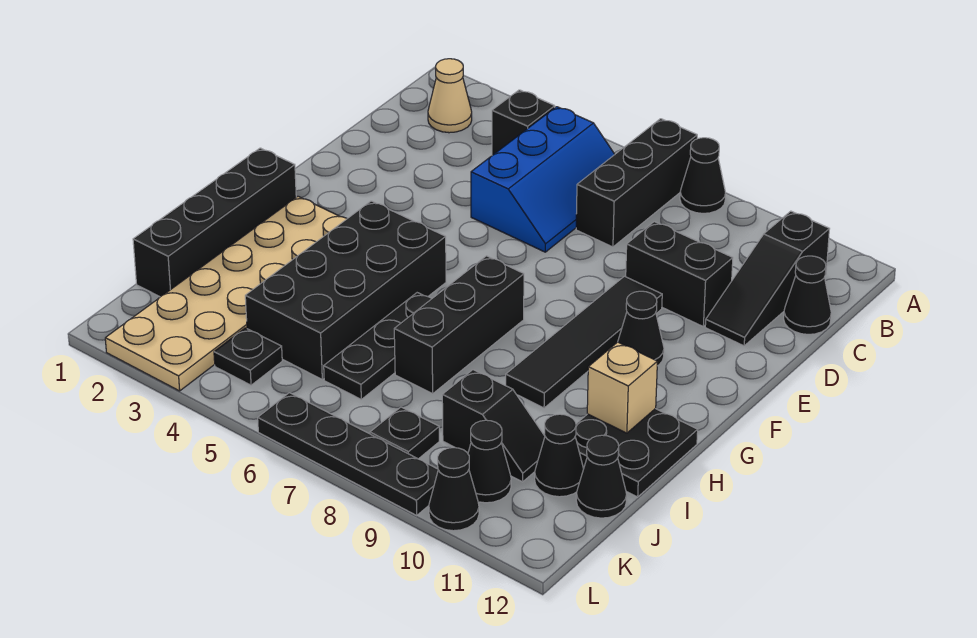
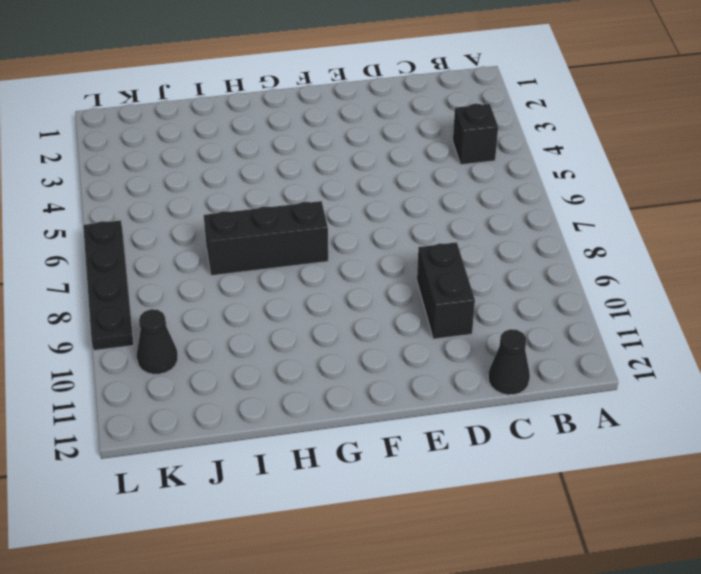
none -> black brick A7:C7 level 1
none -> black cone A8 level 1
none -> tan cone B2 level 1

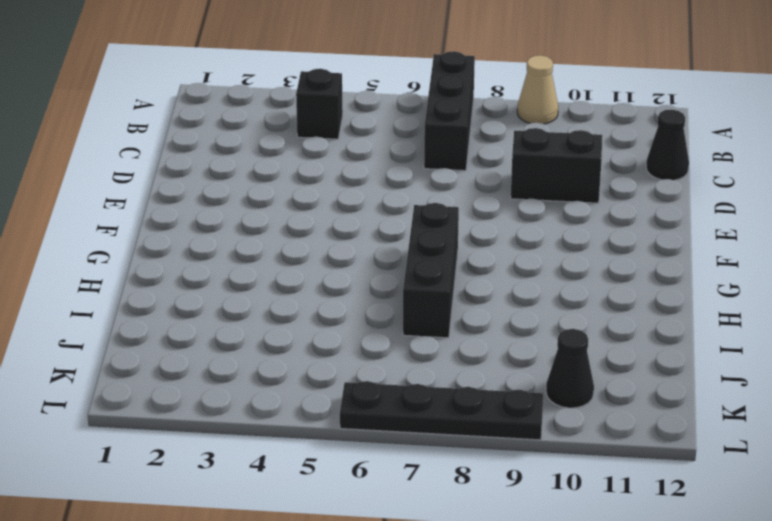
tan cone A9 level 1 -> tan cone B2 level 1
none -> black cone A8 level 1
none -> blue slope B5:D6 level 1 top 5
none -> black slope B11:D11 level 1 top B

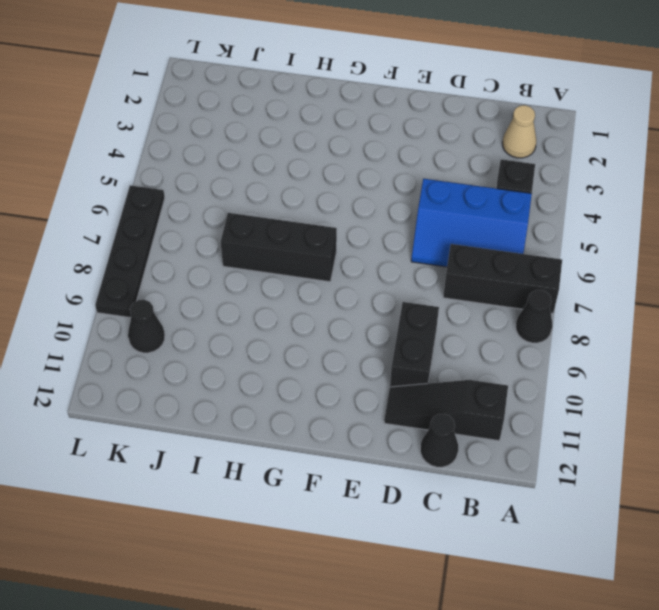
none -> black tile E9:H9 level 1
none -> black cone F10 level 1
none -> black brick G1:J1 level 1

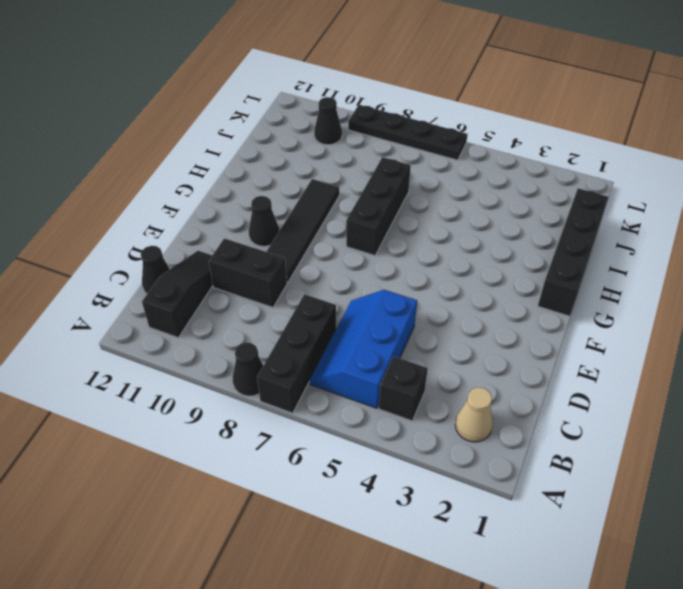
none -> tan plate G2:L3 level 1
none -> black brick G4:J5 level 1
none -> black plate H6:J6 level 1

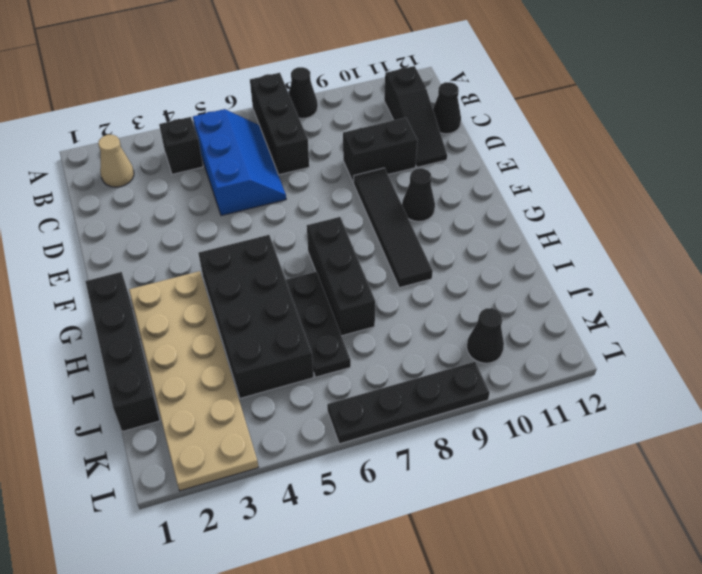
none -> black plate H11:I12 level 1
none -> black slope J9:J10 level 1 top 9
none -> black cone J11 level 1

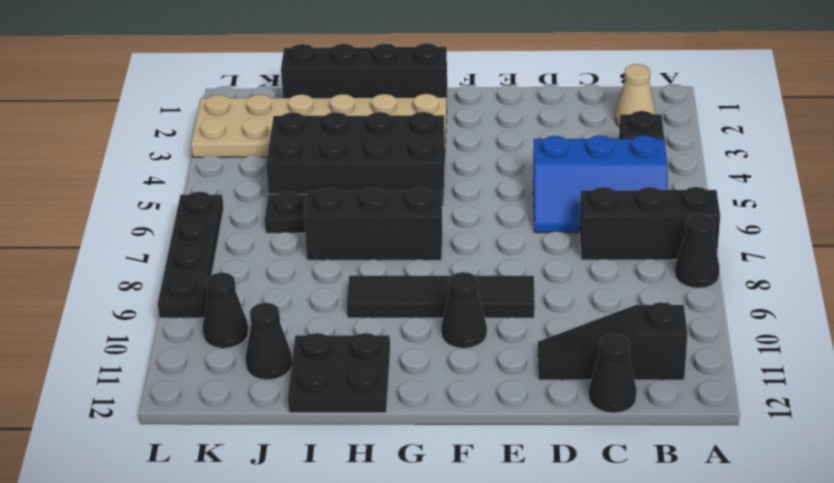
none -> black brick D9:D10 level 1
none -> black slope J9:J10 level 1 top 9
none -> black cone J12 level 1

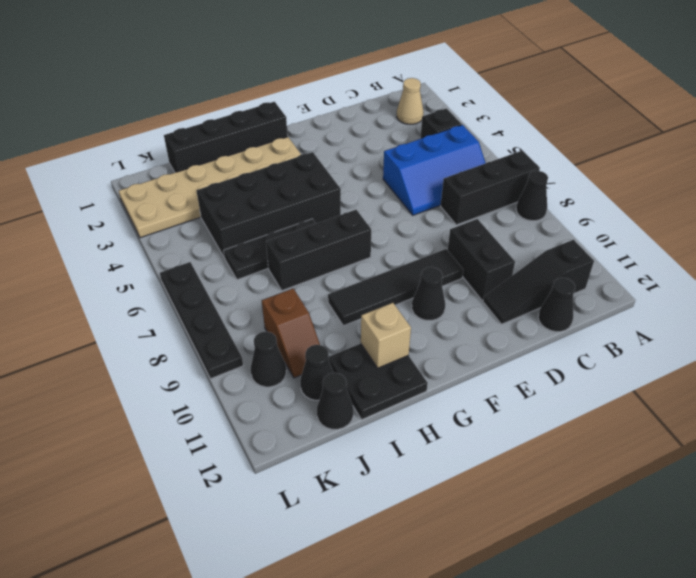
brown slope J9:J10 level 1 top 9 -> black slope J9:J10 level 1 top 9
none -> black plate K4 level 1
none -> black plate K8 level 1
none -> black cone L10 level 1

